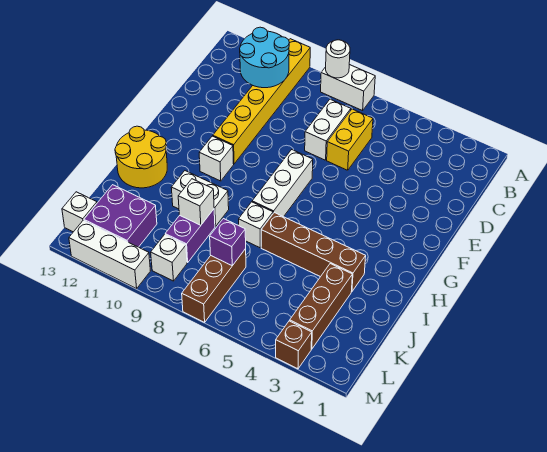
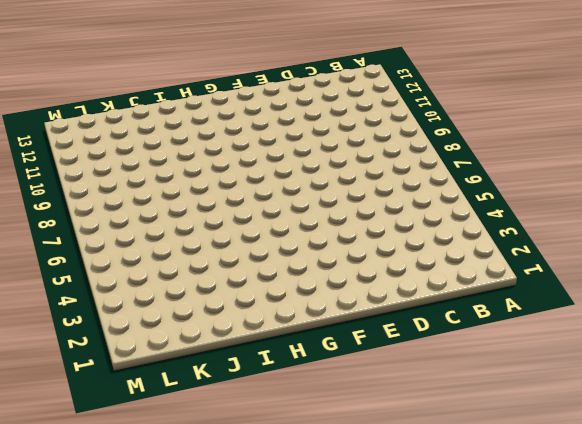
none -> white brick A7:A8 level 1
none -> yellow brick A10:F10 level 1
none -> yellow brick C6:D6 level 1

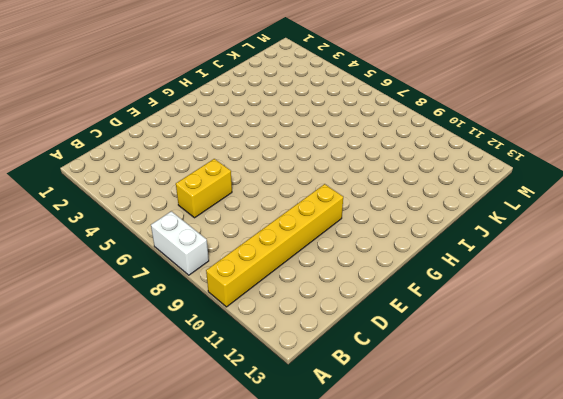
none -> white brick C7:D7 level 1
none -> white brick F7:H7 level 1
none -> white brick G10 level 1

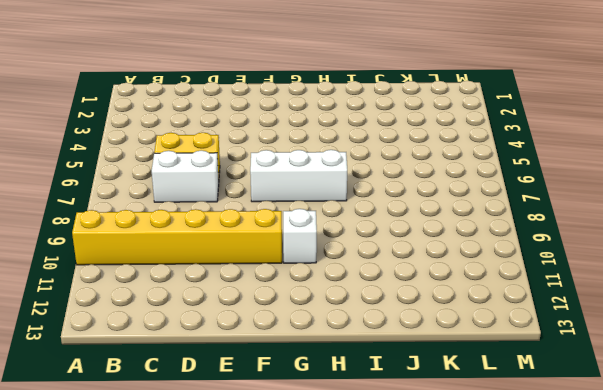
none -> white brick A7:A8 level 1
none -> yellow round brick H12:I13 level 1
none -> brown brick I3:I6 level 1

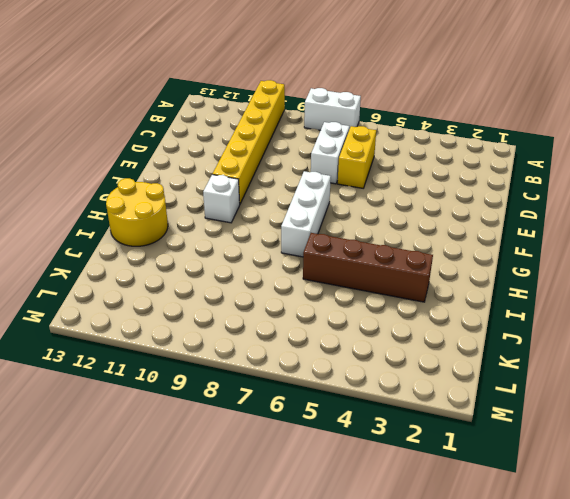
none -> white brick I7 level 1
none -> white brick I9:I10 level 1
none -> brown brick J3:L3 level 1

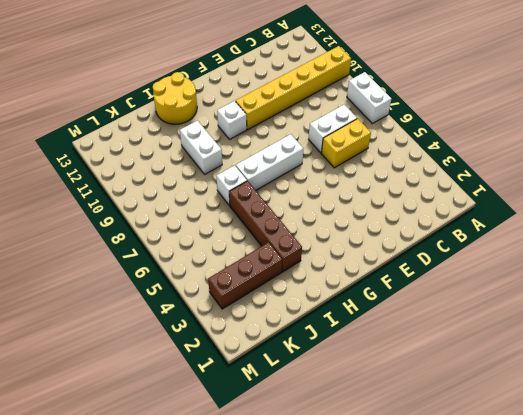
none -> purple brick J9:K9 level 1
none -> brown brick K7:M7 level 1
none -> purple brick K11:L12 level 1

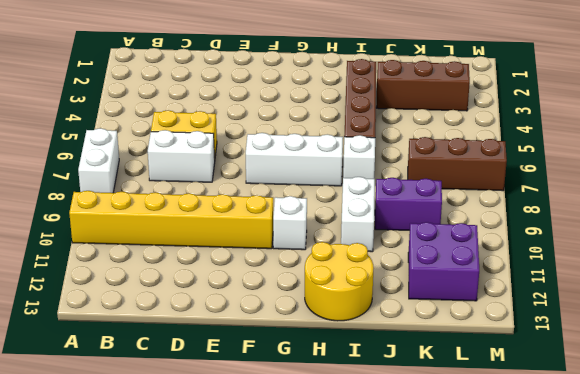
none -> white brick L9 level 1
none -> white brick L13 level 1
none -> brown brick M3 level 1

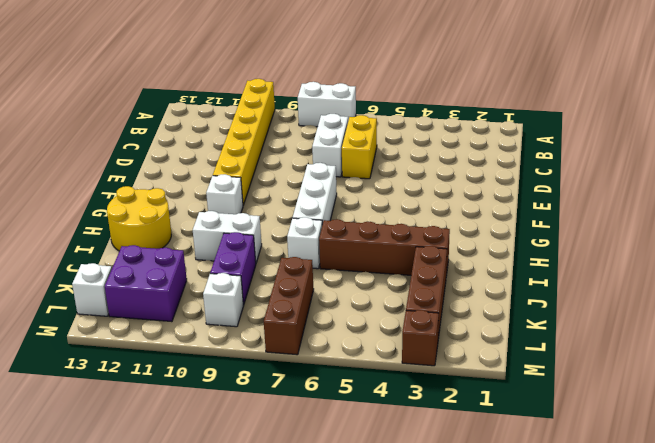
none -> white brick M10:M12 level 1
none -> white round brick A8 level 2
none -> cyan round brick B10:C11 level 2

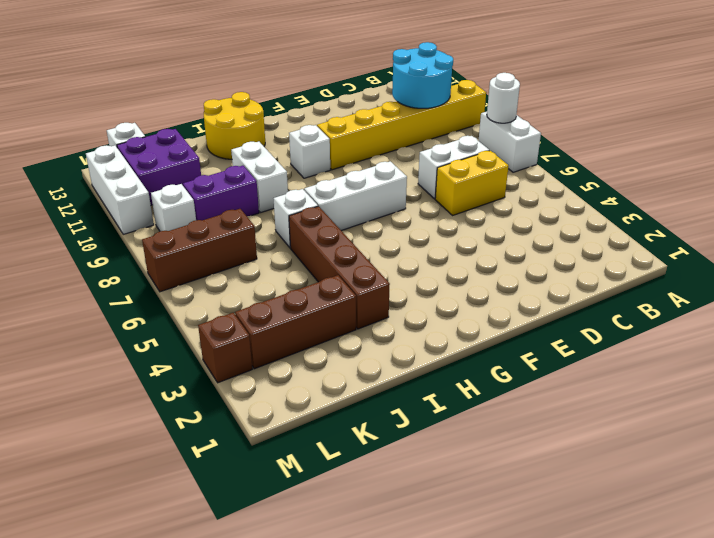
none -> white brick J9 level 2
none -> purple brick K7 level 2

